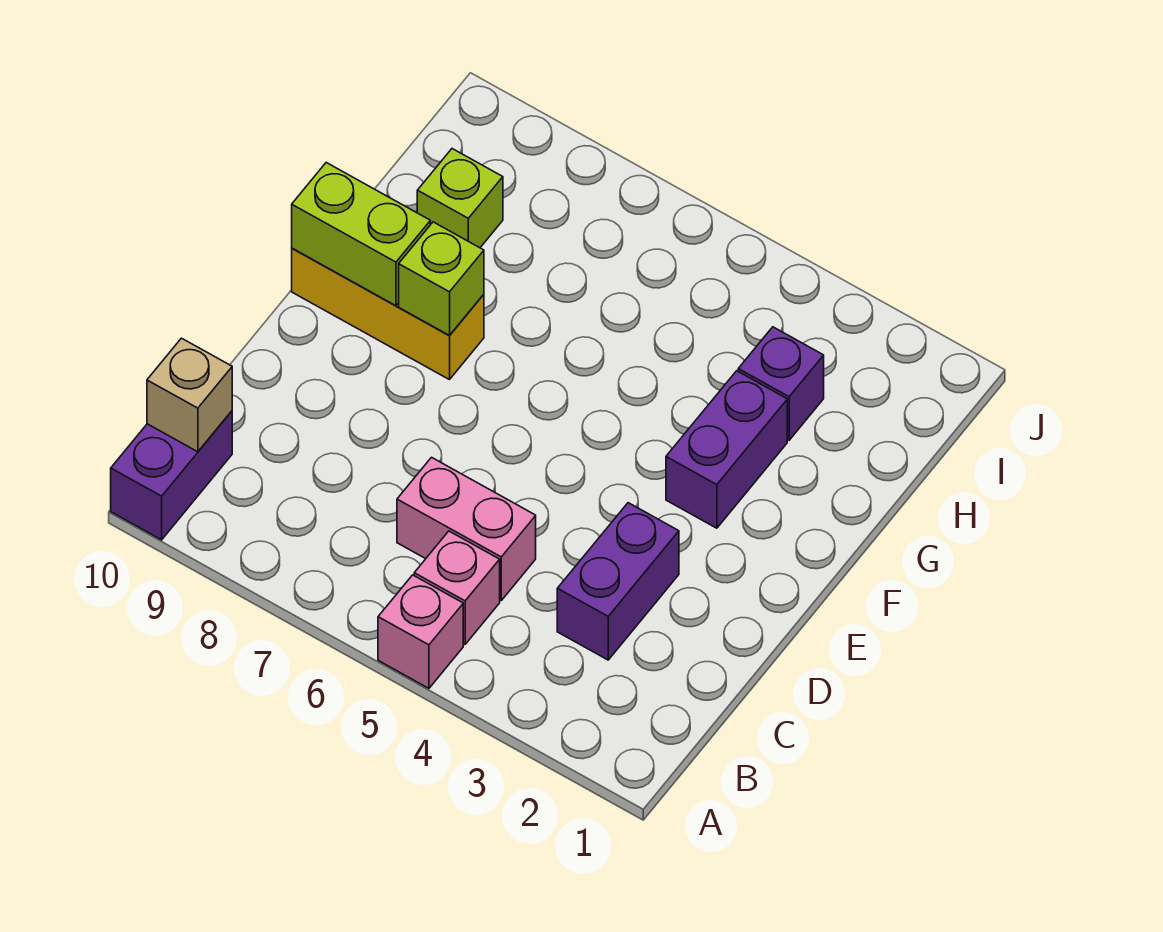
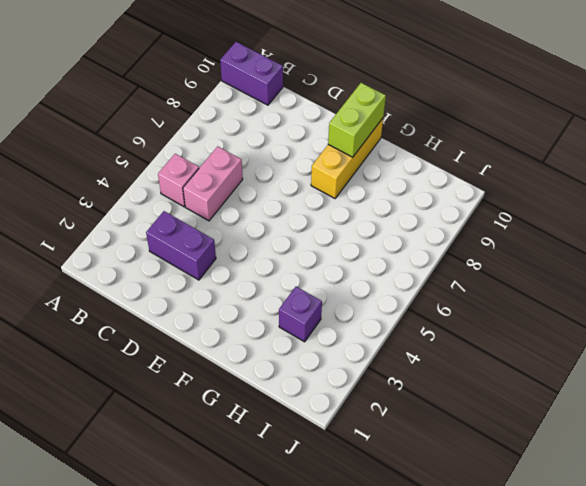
none -> pink brick A5 level 1
none -> purple brick F3:G3 level 1
none -> lime brick H9 level 1

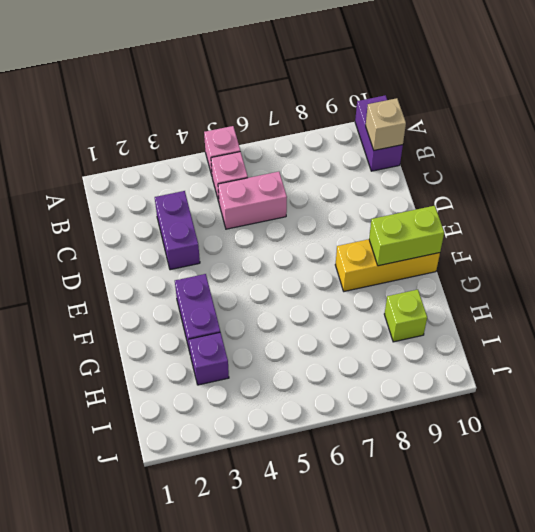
none -> lime brick F8 level 2

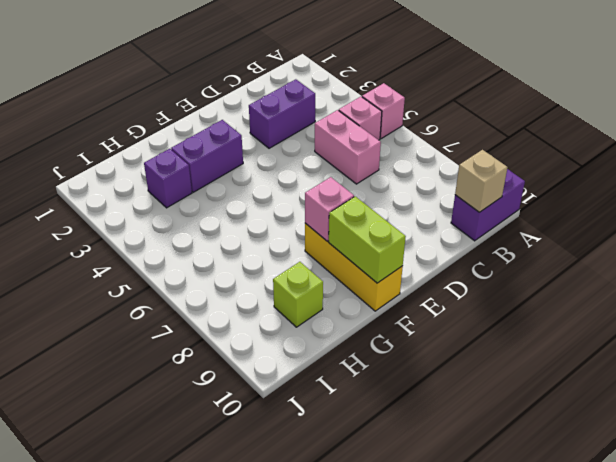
pink brick F8 level 2 -> lime brick F8 level 2

